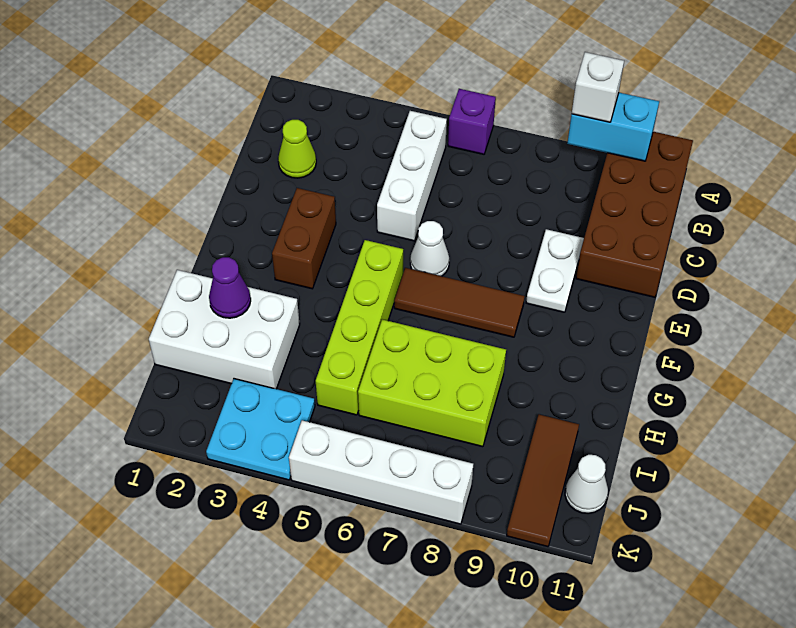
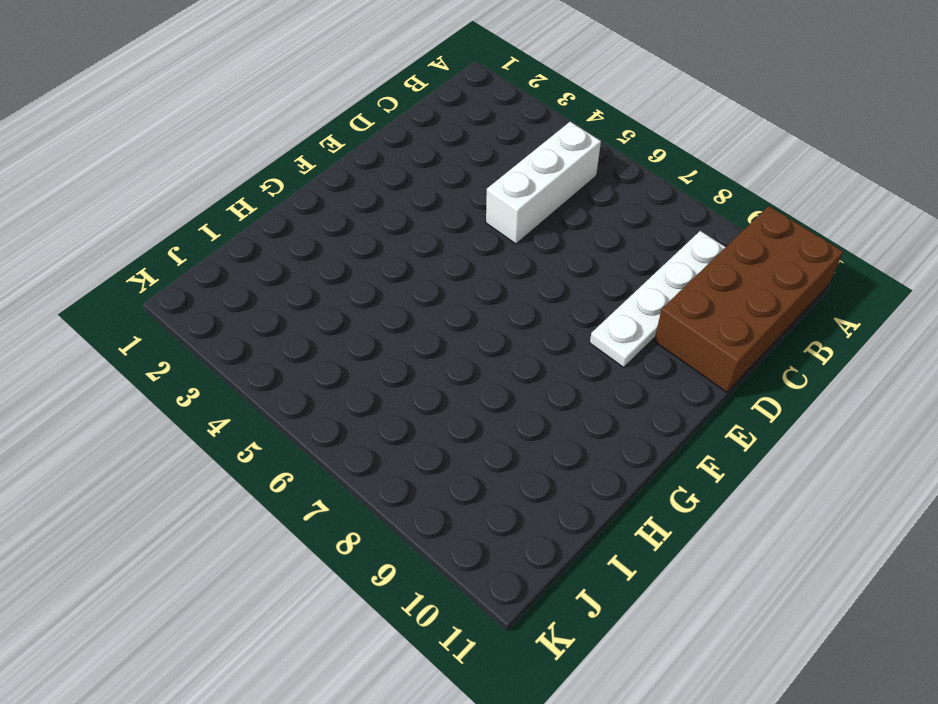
white plate B9:E9 level 1 -> white plate D9:E9 level 1
none -> purple brick A6 level 1
none -> lime cone C2 level 1
none -> brown brick E3:F3 level 1

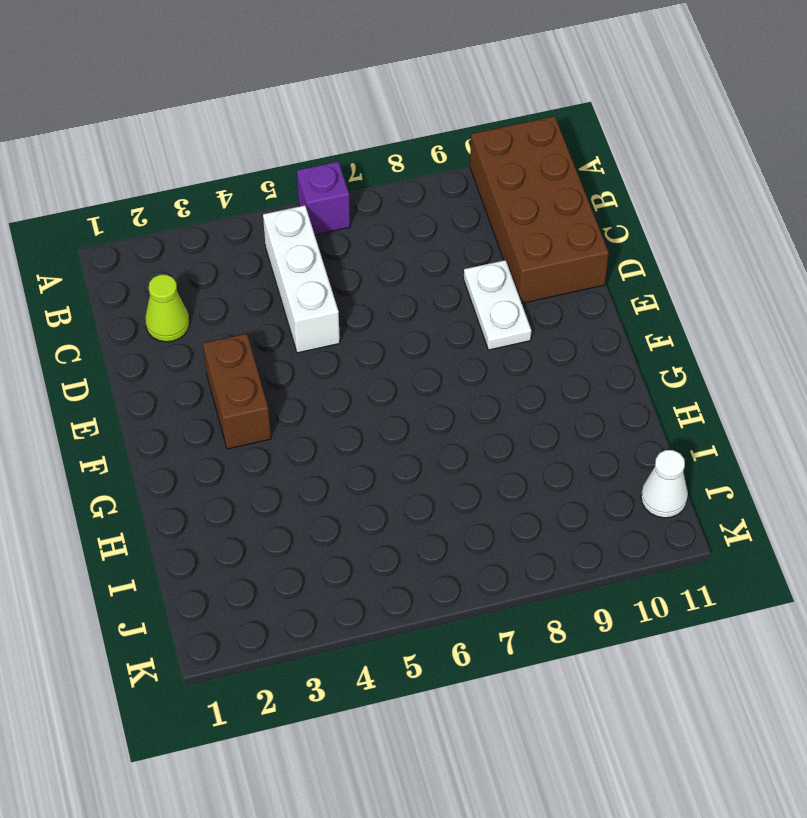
none -> white cone E6 level 1
none -> lime brick F5:I5 level 1
none -> brown tile F6:F8 level 1

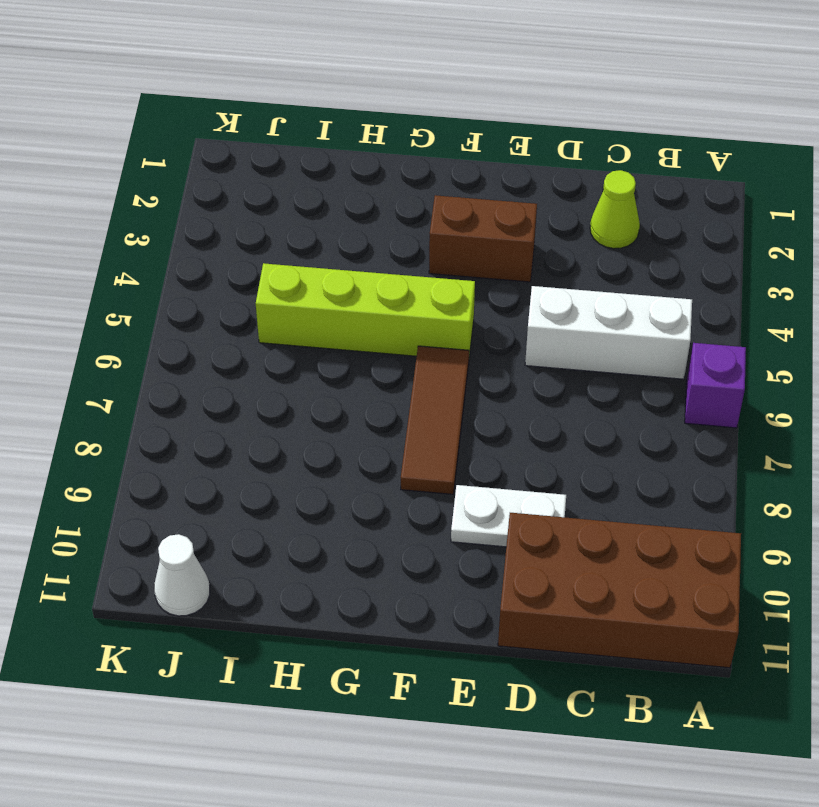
none -> white cone E6 level 1
none -> white brick H1:I3 level 1
none -> lime brick H6:I8 level 1

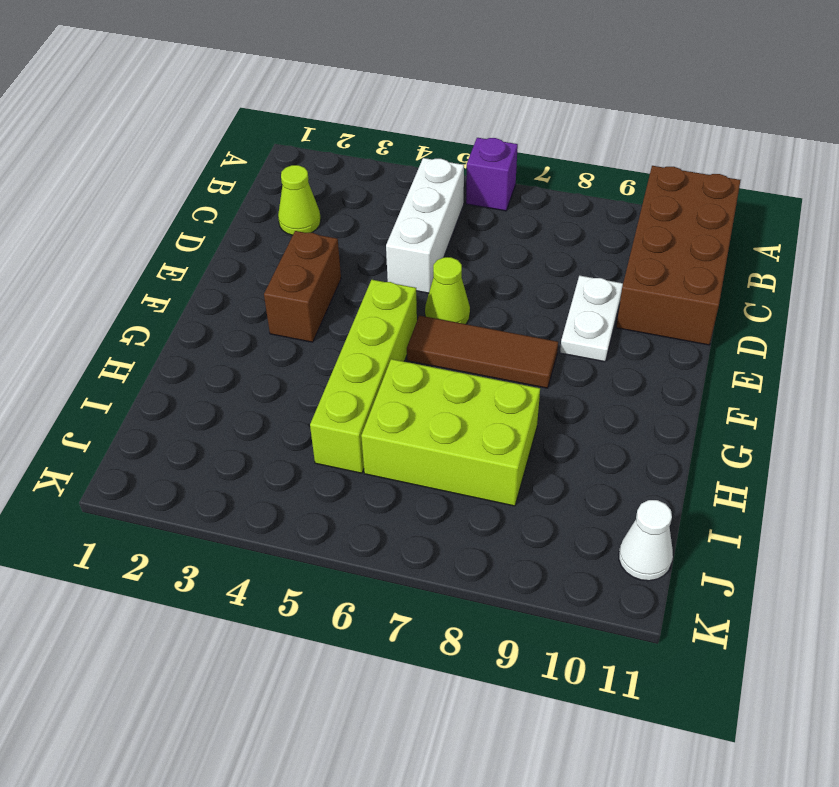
lime cone E6 level 1 -> white cone E6 level 1
none -> white brick H1:I3 level 1
none -> brown tile I10:K10 level 1
none -> cyan plate J3:K4 level 1

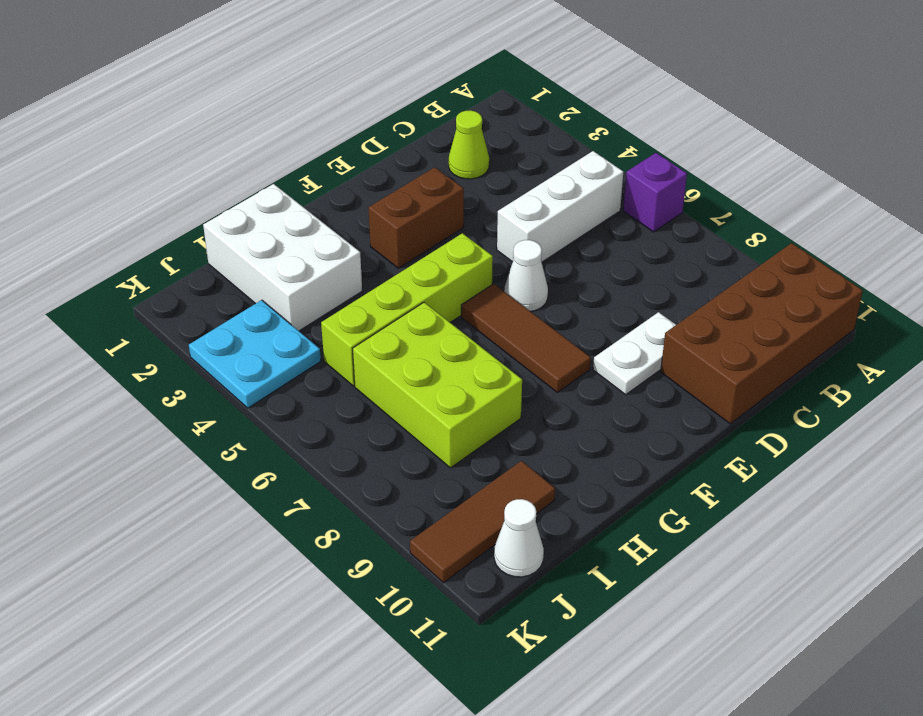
none -> white brick K5:K8 level 1
none -> cyan brick A9:A10 level 2
none -> purple cone H2 level 2

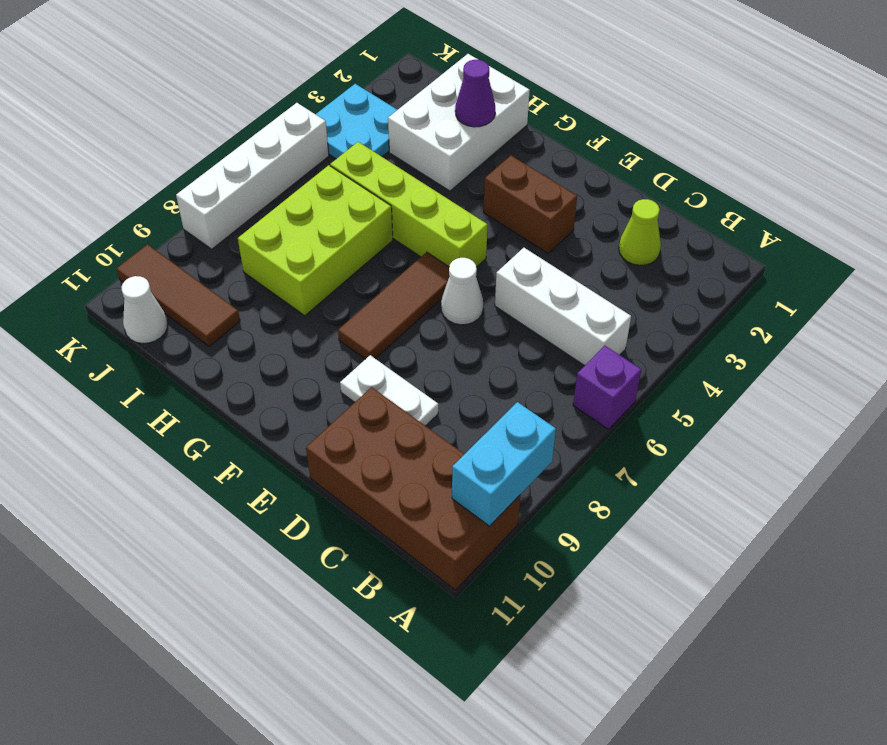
none -> white brick A9 level 3

